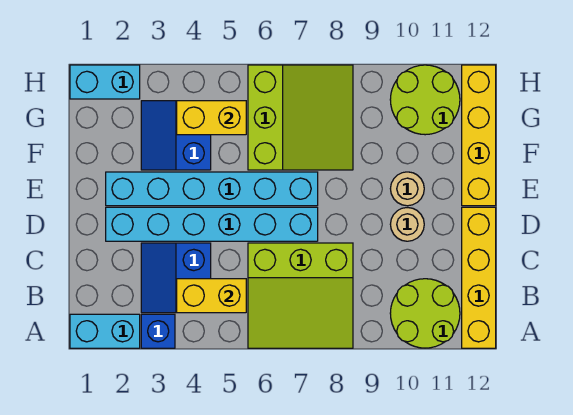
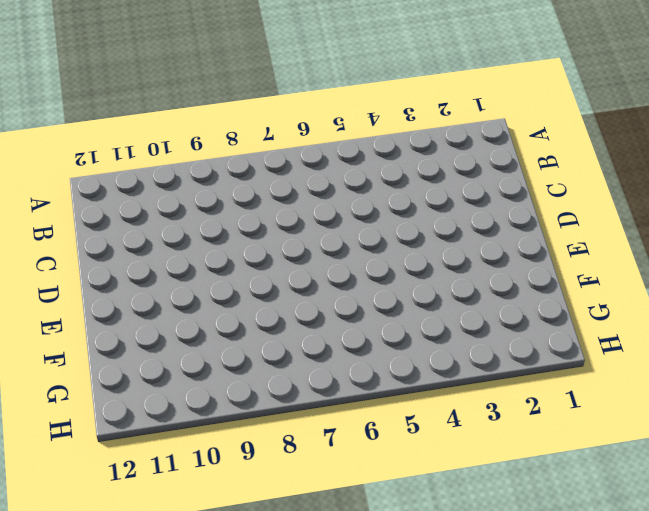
none -> cyan brick A1:A2 level 1
none -> blue brick A3 level 1
none -> lime slope A6:C8 level 1 top C

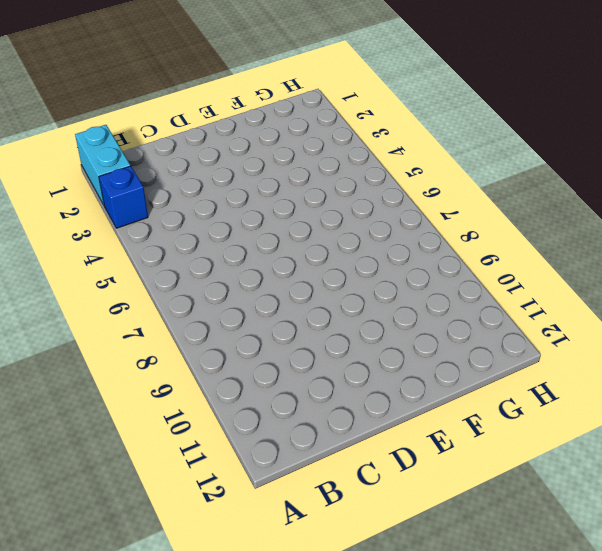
none -> lime slope A6:C8 level 1 top C
none -> lime round brick A10:B11 level 1
none -> yellow brick A12:D12 level 1

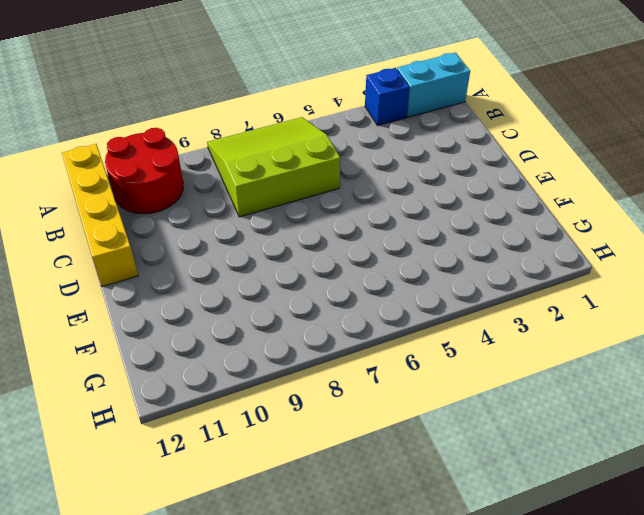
red round brick A10:B11 level 1 -> lime round brick A10:B11 level 1
none -> blue slope B3:C4 level 1 top 4
none -> cyan brick D2:D7 level 1
none -> tan round brick D10 level 1

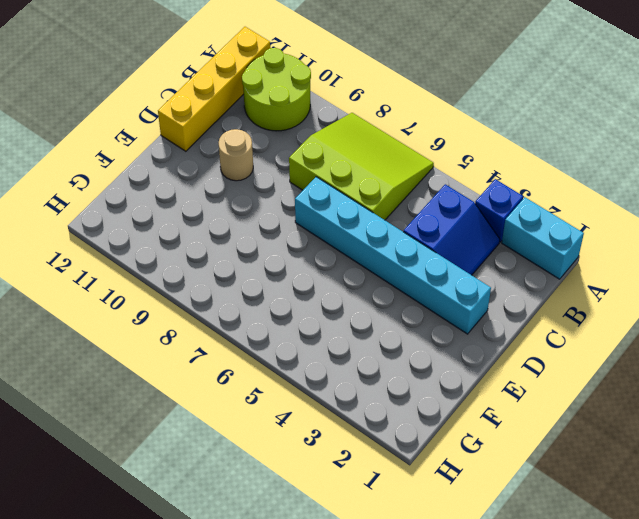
none -> cyan brick E2:E7 level 1
none -> tan round brick E10 level 1
none -> yellow brick E12:H12 level 1

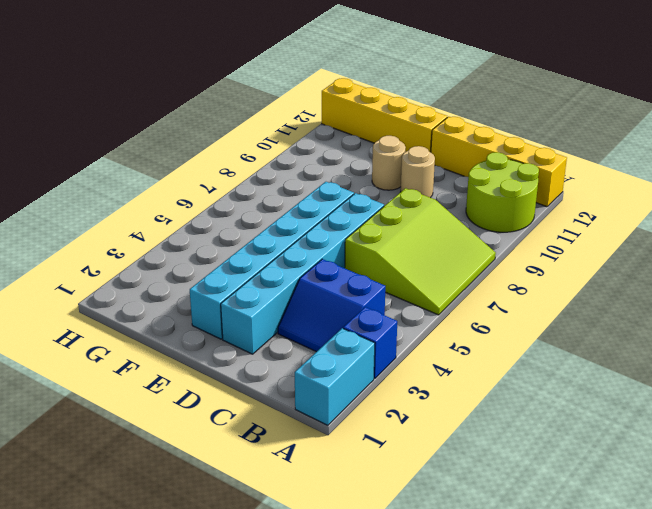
none -> blue slope F3:G4 level 1 top 4
none -> lime slope F6:H8 level 1 top 6
none -> lime round brick G10:H11 level 1

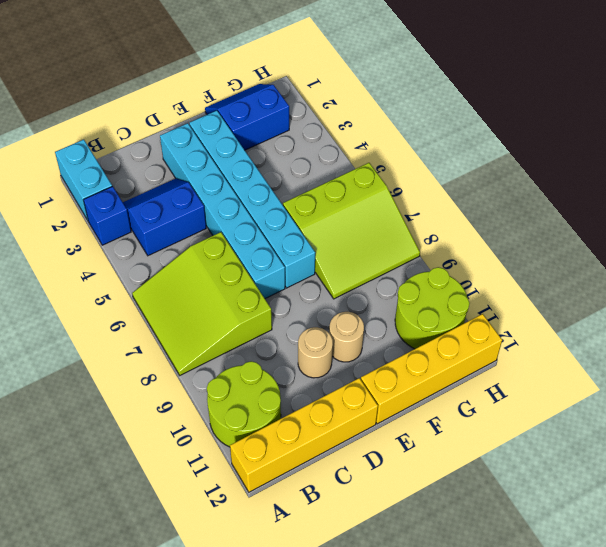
blue slope F1:G2 level 1 top 2 -> blue slope F3:G4 level 1 top 4
none -> cyan brick H1:H2 level 1
none -> yellow brick B4:B5 level 2
none -> yellow brick G4:G5 level 2

